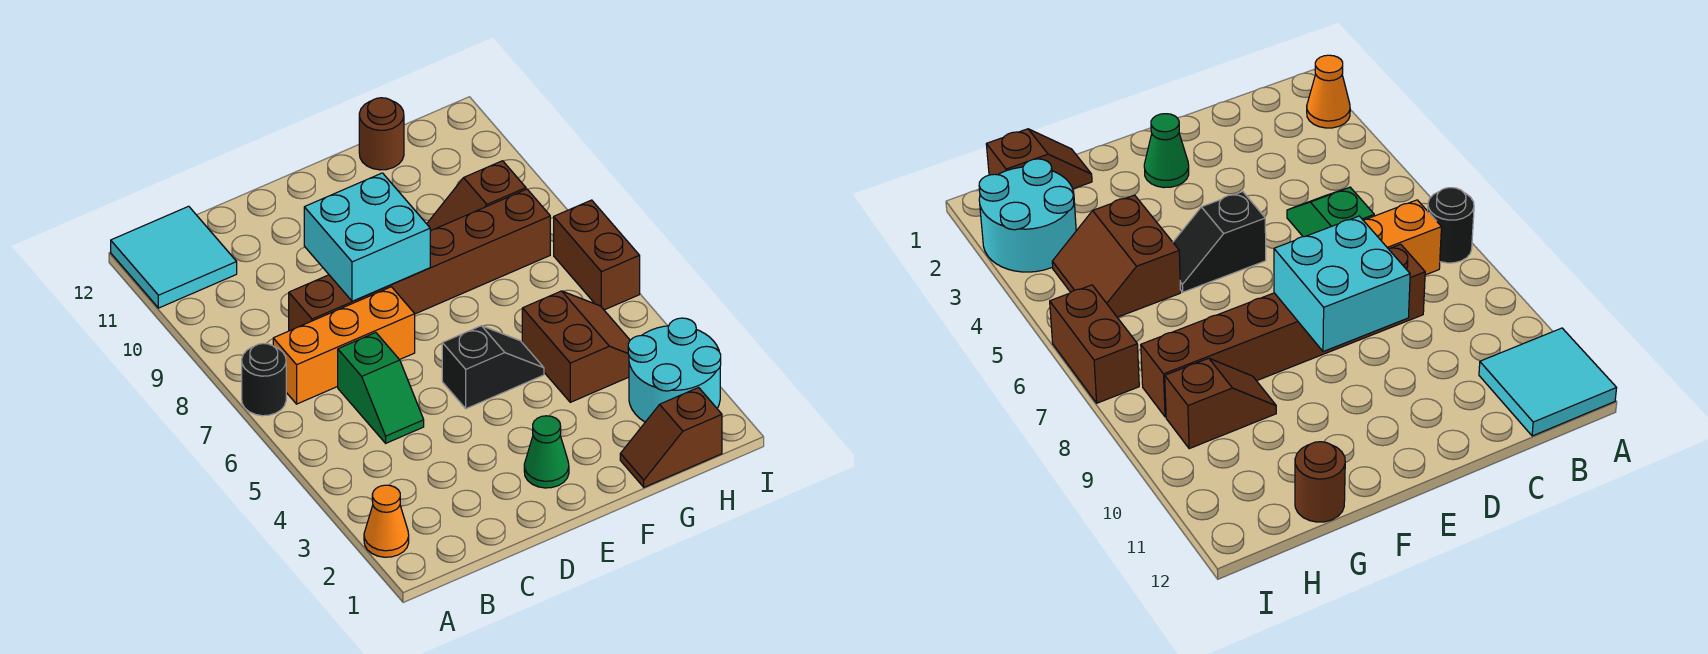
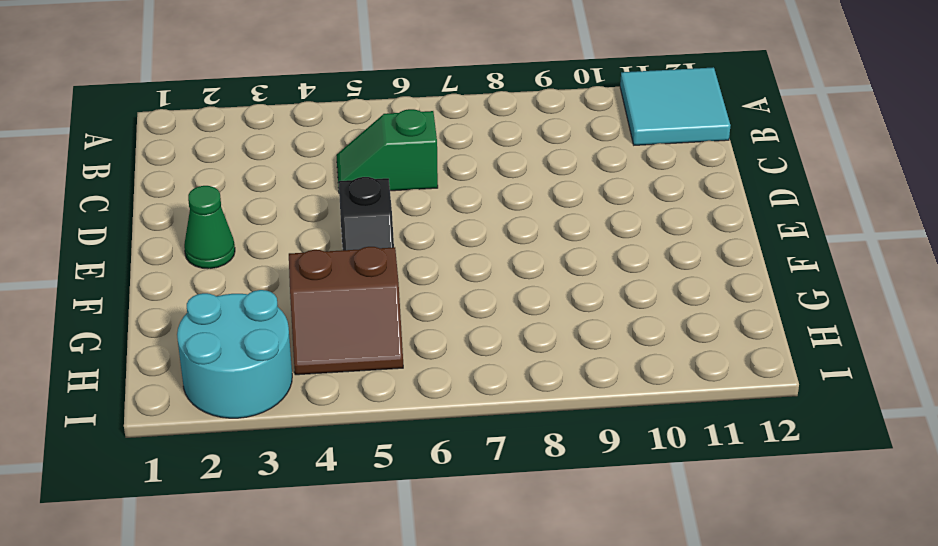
none -> orange cone A2 level 1
none -> black round brick A7 level 1
none -> orange brick B7:D7 level 1

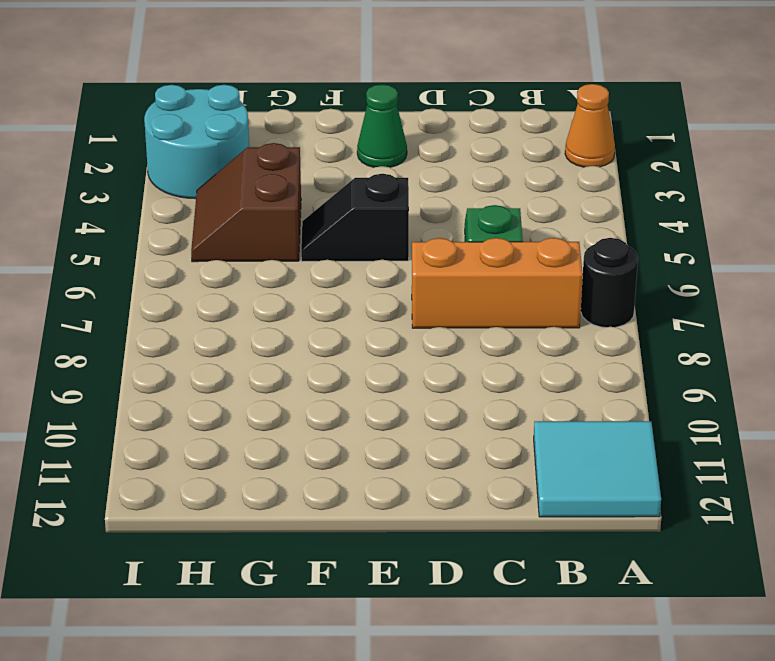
none -> brown brick C8:H8 level 1
none -> brown slope G1:H1 level 1 top H
none -> brown slope G9:H9 level 1 top H

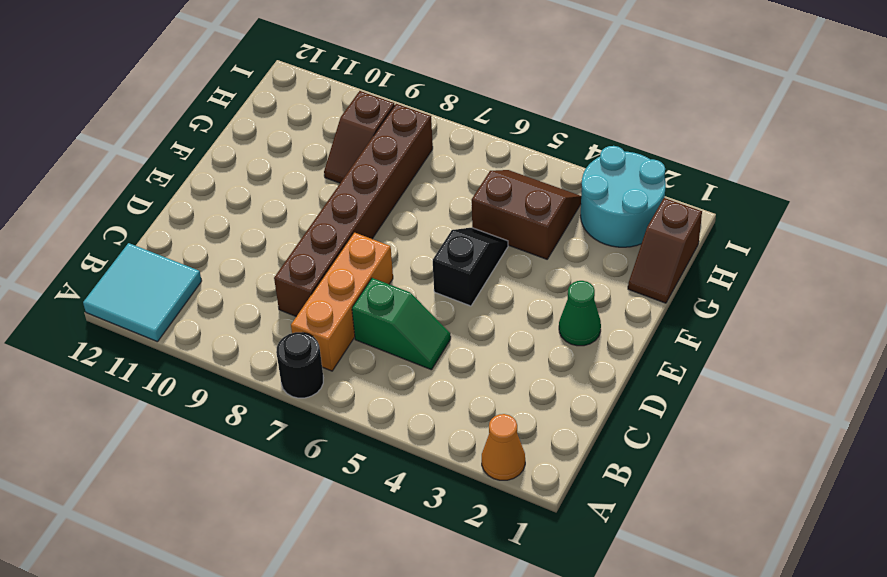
none -> brown round brick G12 level 1
none -> brown brick I6:I7 level 1
none -> cyan brick D8:E9 level 2

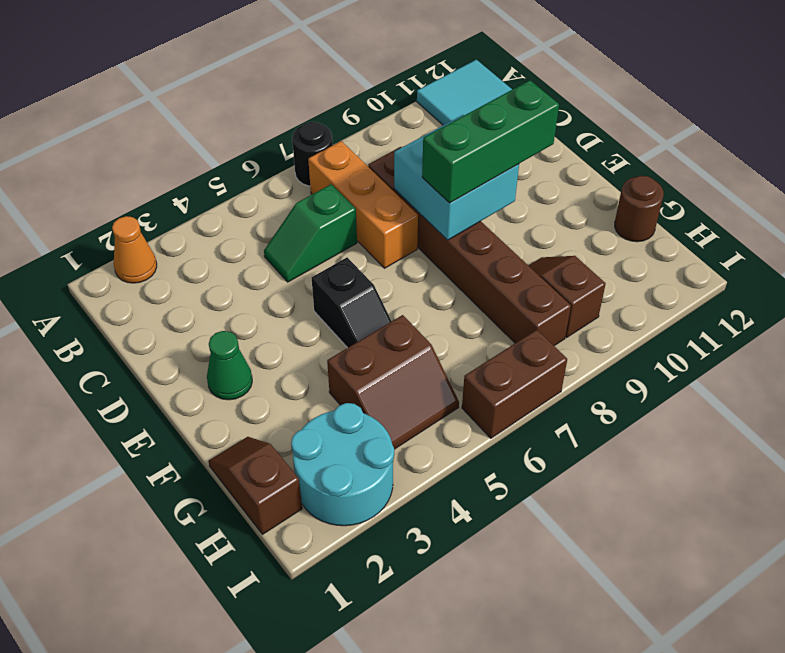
green brick E8:E10 level 3 -> none

